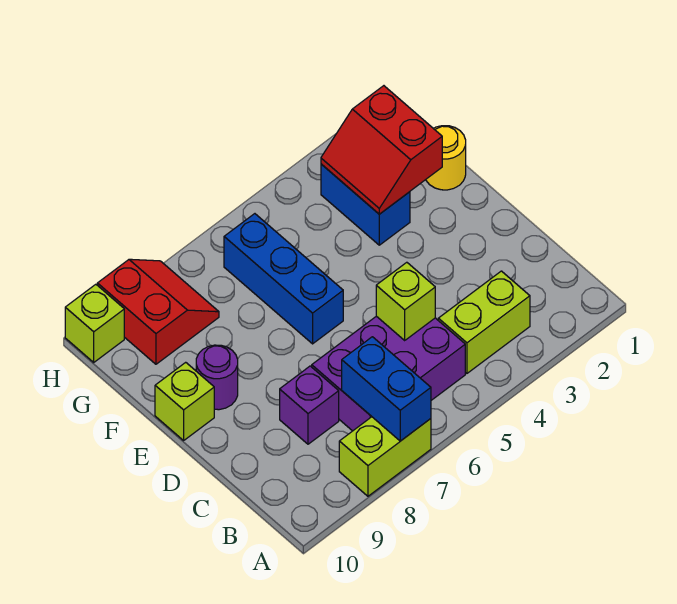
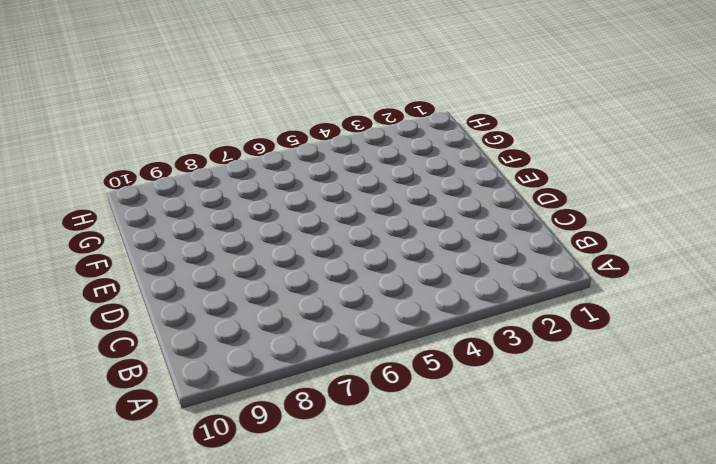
none -> lime brick A7:A8 level 1
none -> lime brick B3:B4 level 1
none -> purple brick B5:C7 level 1

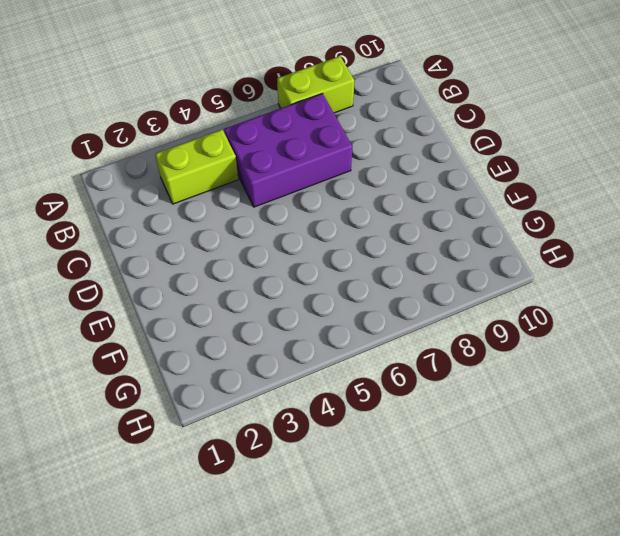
none -> purple brick C8 level 1
none -> blue brick E6:G6 level 1
none -> purple round brick E9 level 1

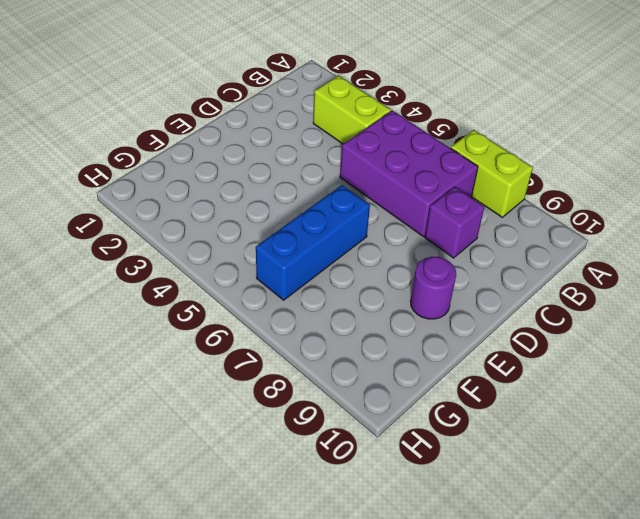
none -> lime brick E10 level 1
none -> yellow round brick F1 level 1
none -> blue brick F3:G3 level 1

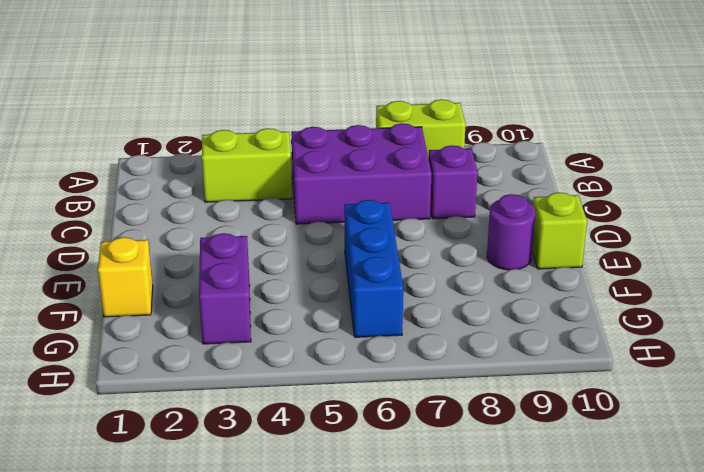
yellow brick F1 level 1 -> yellow round brick F1 level 1
purple brick F3:G3 level 1 -> blue brick F3:G3 level 1
none -> red slope G8:H9 level 1 top 9
none -> lime brick H10 level 1
none -> blue brick A7:B7 level 2

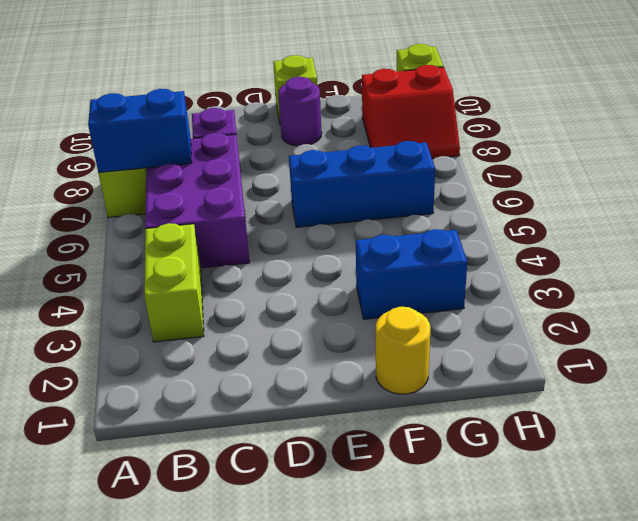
none -> lime brick C5 level 2
none -> red slope F2:G3 level 2 top 2

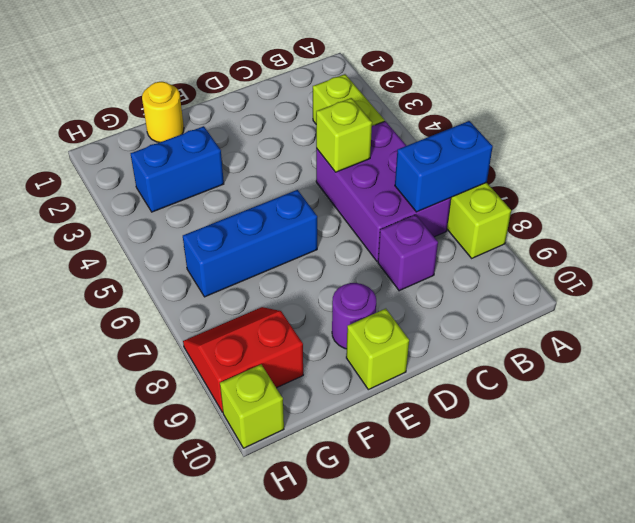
none -> red slope F2:G3 level 2 top 2

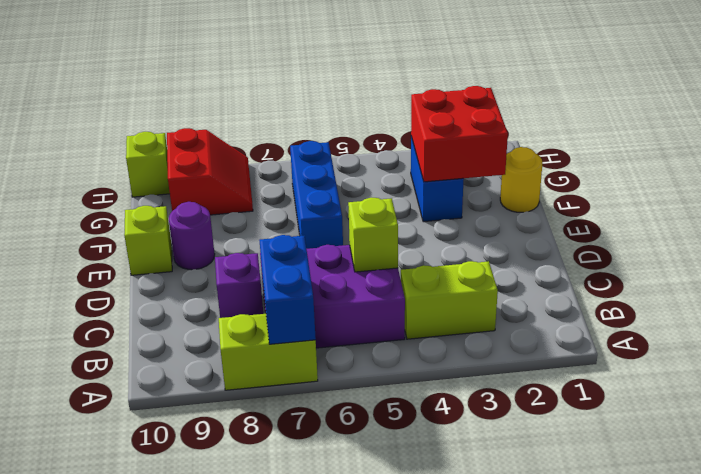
red brick F2:G3 level 2 -> red slope F2:G3 level 2 top 2

